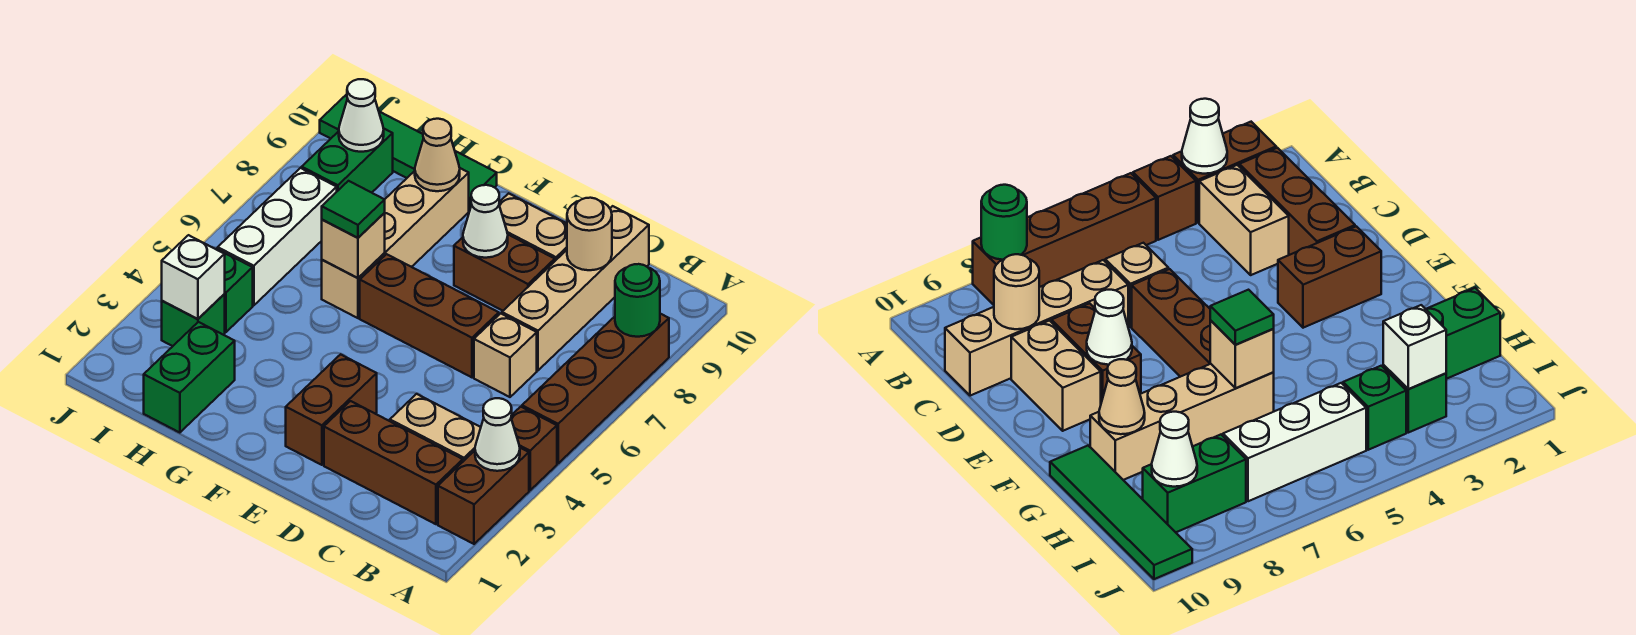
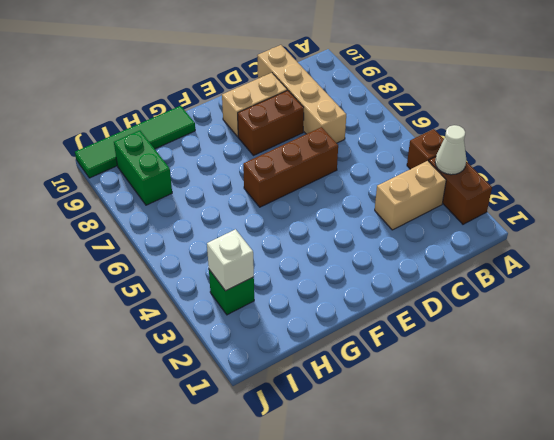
none -> brown brick A5:A8 level 1
none -> brown brick B2:D2 level 1
none -> tan brick C6 level 1

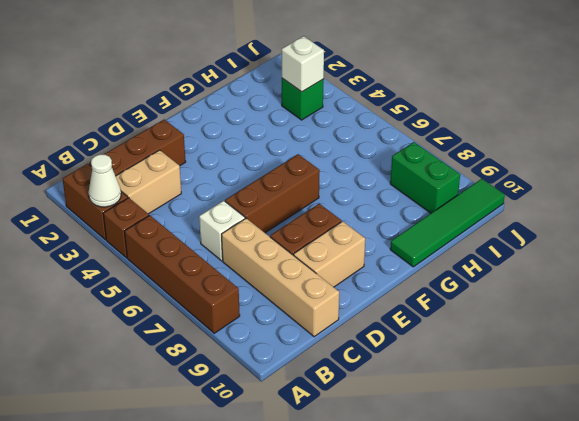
white brick C6 level 1 -> tan brick C6 level 1
none -> brown brick E2:E3 level 1
none -> tan brick G6:G9 level 1
none -> green brick H1:H2 level 1

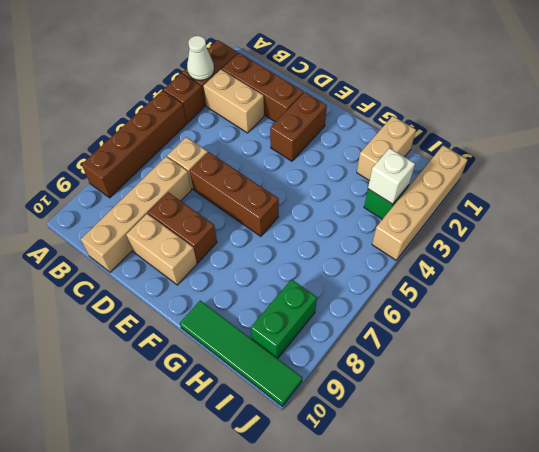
tan brick H1:H2 level 1 -> green brick H1:H2 level 1
tan brick J1:J4 level 1 -> tan brick G6:G9 level 1
none -> green brick I4 level 1
none -> white brick I5:I7 level 1
none -> green round brick A8 level 2

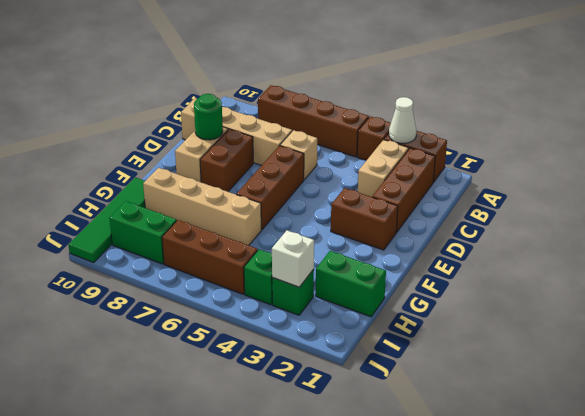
green round brick D9 level 2 -> green round brick A8 level 2
brown brick I5:I7 level 1 -> white brick I5:I7 level 1
none -> tan round brick C9 level 2
none -> white cone E8 level 2
none -> tan brick G6 level 2

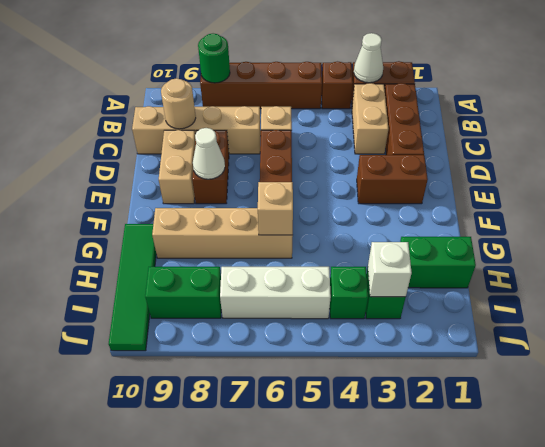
none -> tan cone G9 level 2
none -> white cone I9 level 2
none -> green tile G6 level 3

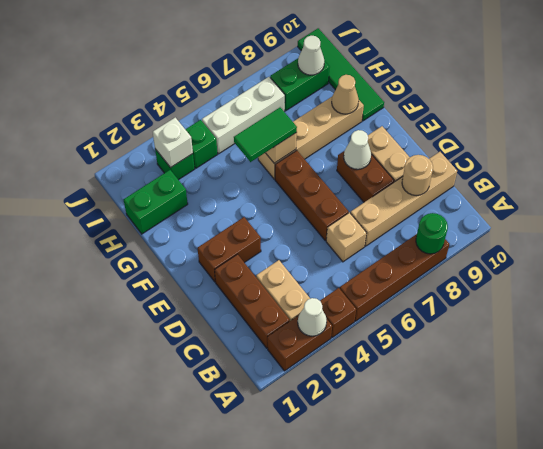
green tile G5:G6 level 3 -> green tile G6 level 3

